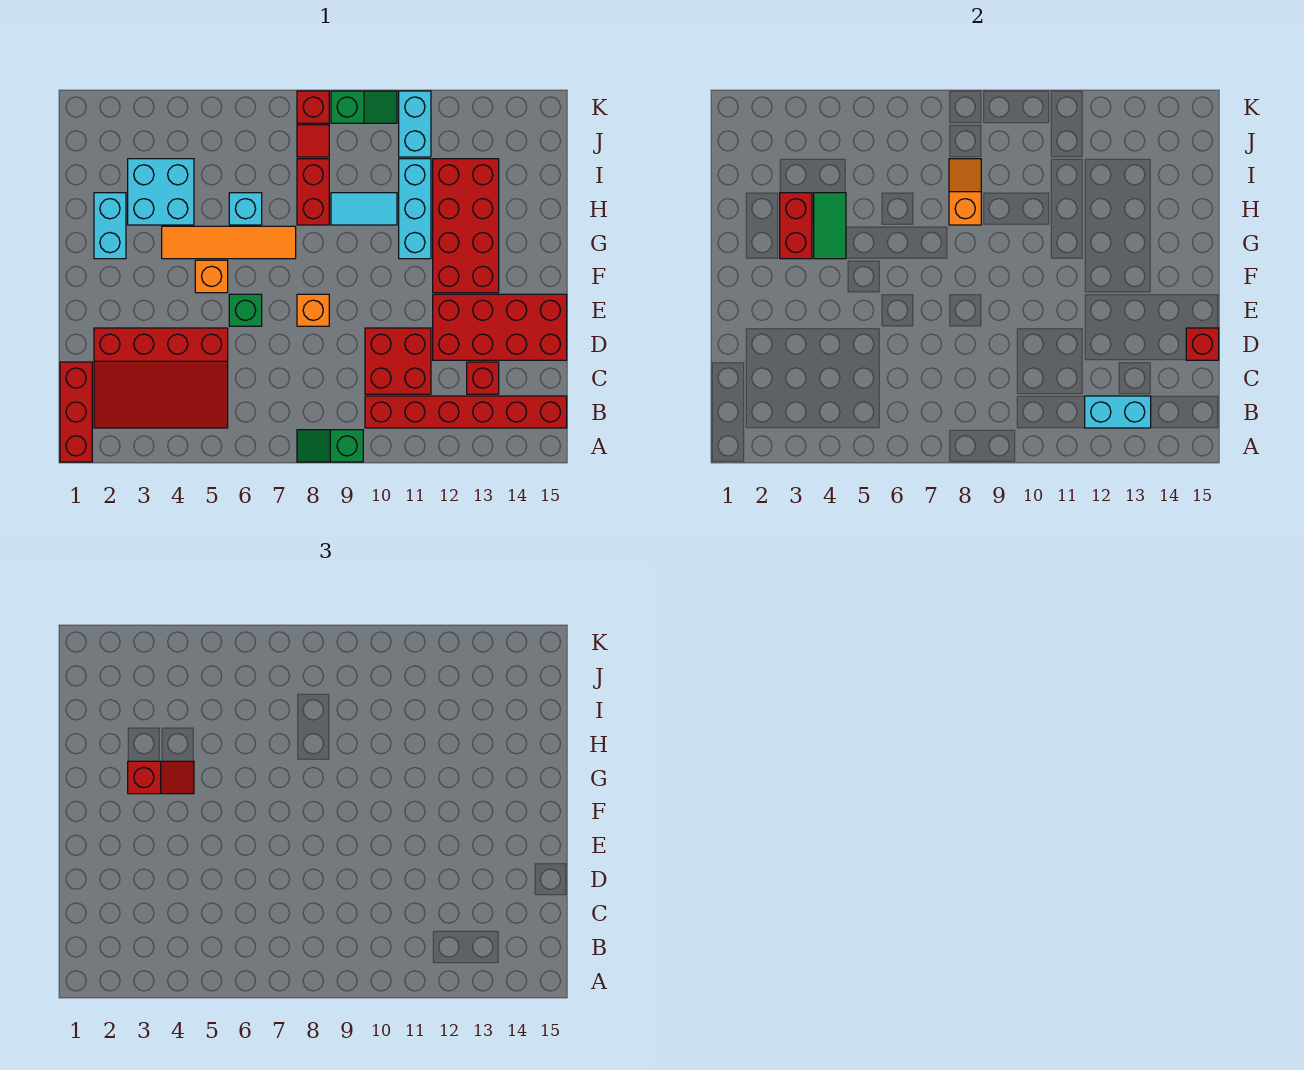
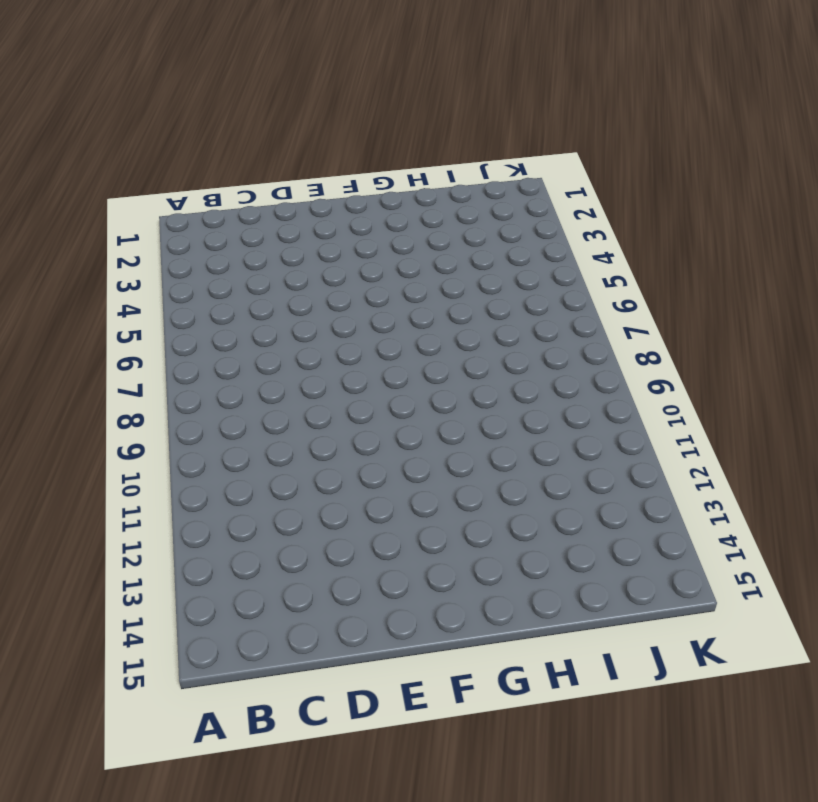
none -> red brick A1:C1 level 1
none -> green slope A8:A9 level 1 top 9
none -> red slope B2:D5 level 1 top D

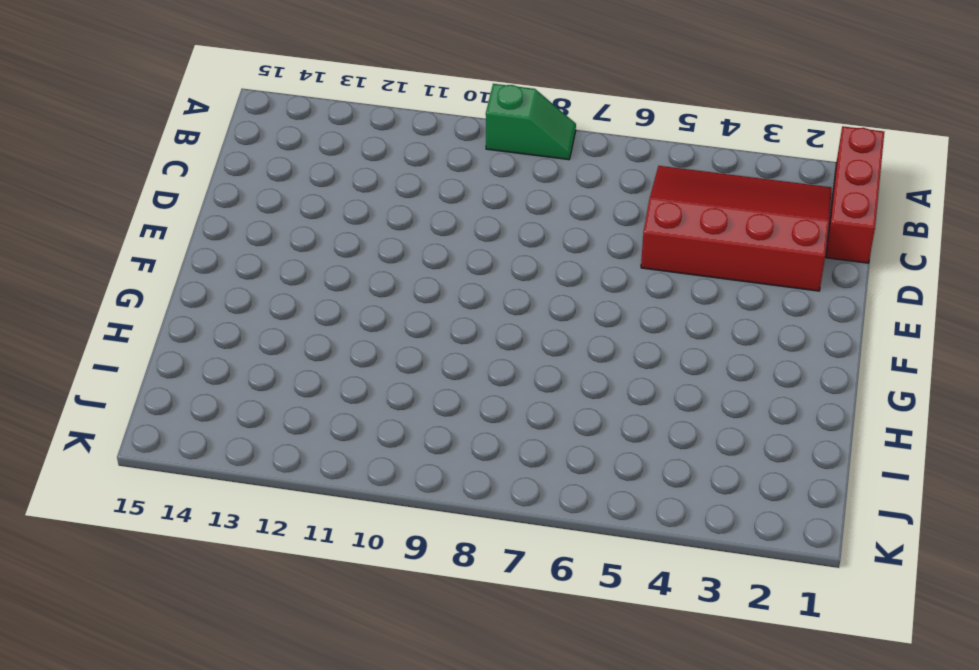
none -> red brick B10:B15 level 1
none -> red brick C10:D11 level 1
none -> red brick C13 level 1

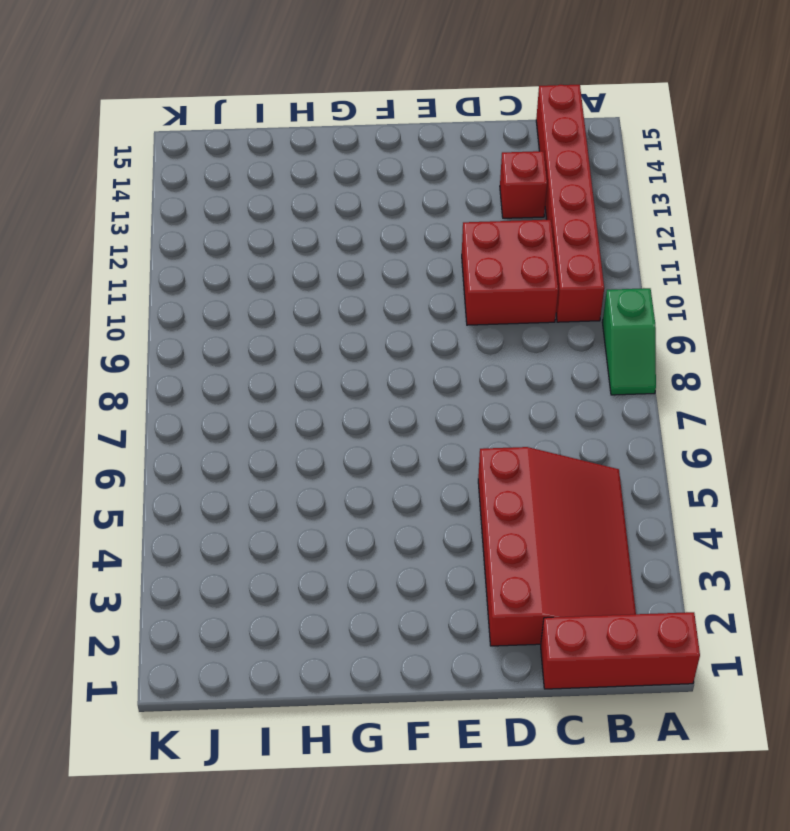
none -> red brick D12:E15 level 1
none -> green brick E6 level 1
none -> orange brick E8 level 1

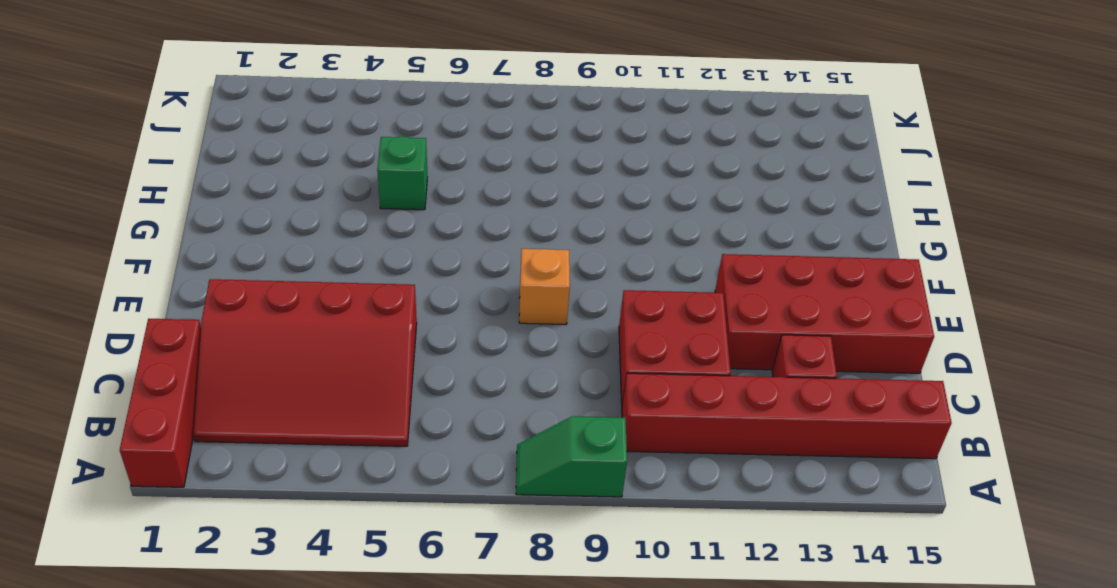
green brick H5 level 1 -> green brick E6 level 1
none -> orange brick F5 level 1
none -> red brick F12:I13 level 1
none -> cyan brick G2:H2 level 1

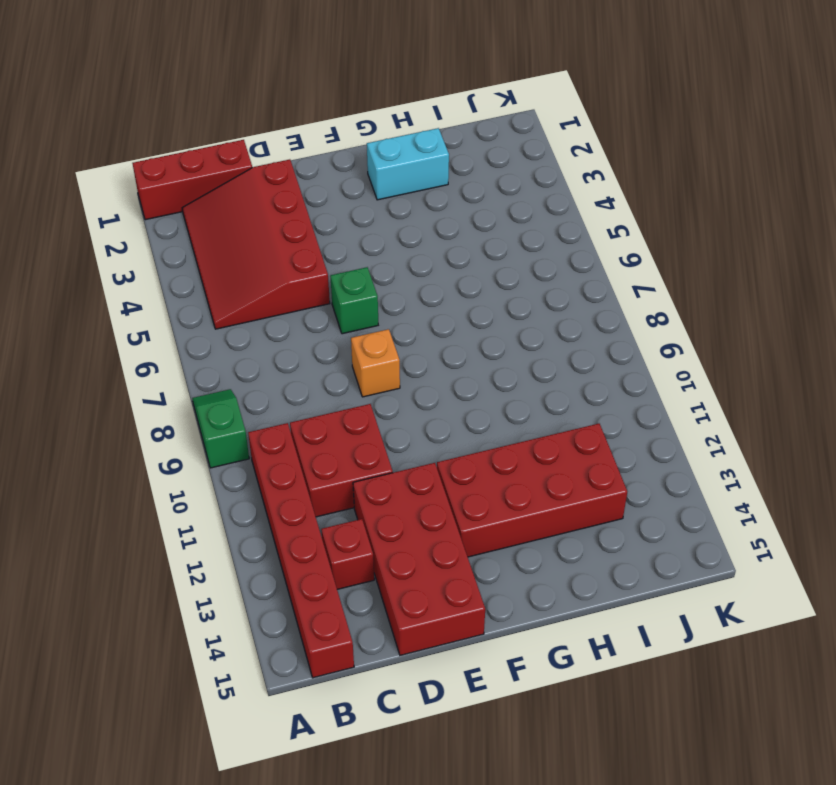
none -> orange brick F5 level 1
none -> orange tile G4:G7 level 1
none -> cyan brick G11:I11 level 1

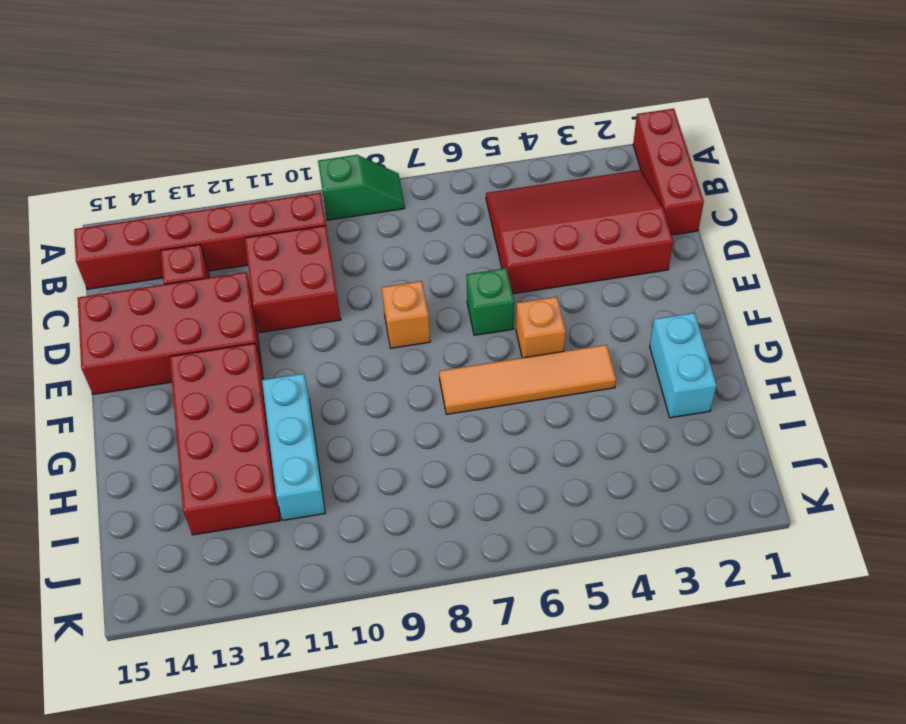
none -> cyan brick H3:I4 level 1
none -> cyan brick H6 level 1
none -> red brick H8:I8 level 1

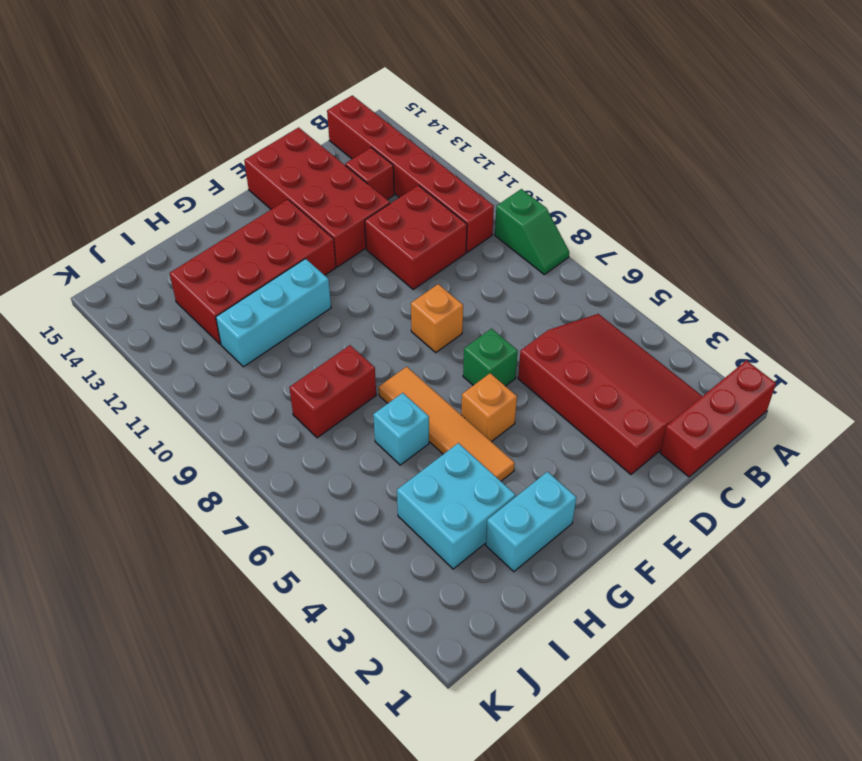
none -> cyan tile H9:H10 level 1
none -> red tile J8 level 1
none -> cyan brick J11:K11 level 1

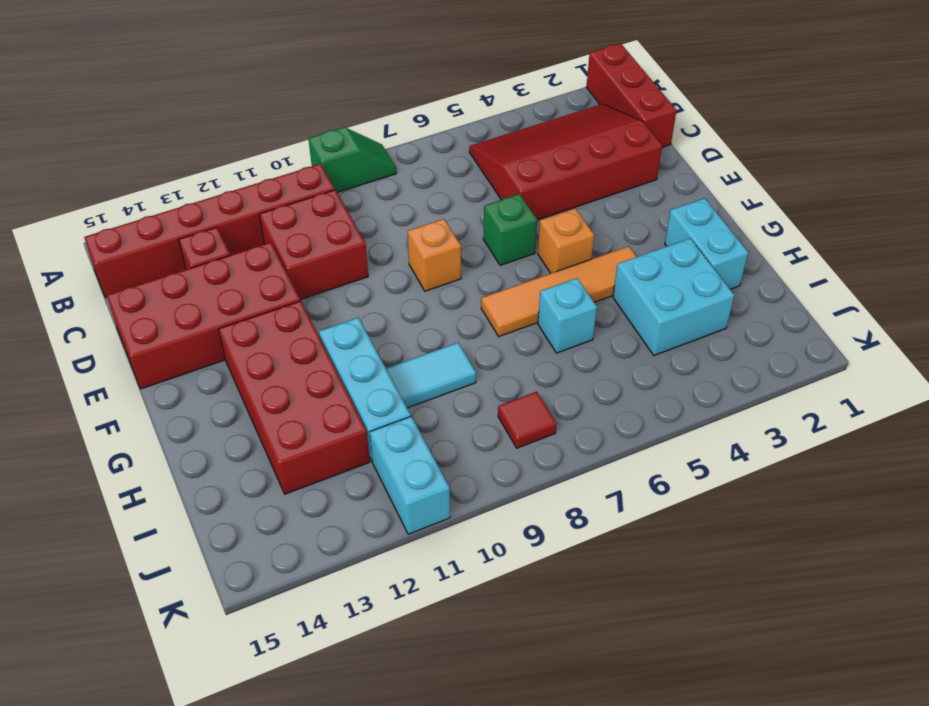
none -> red brick H8:I8 level 1
none -> red brick K8 level 1
none -> green slope K9:K10 level 1 top 9

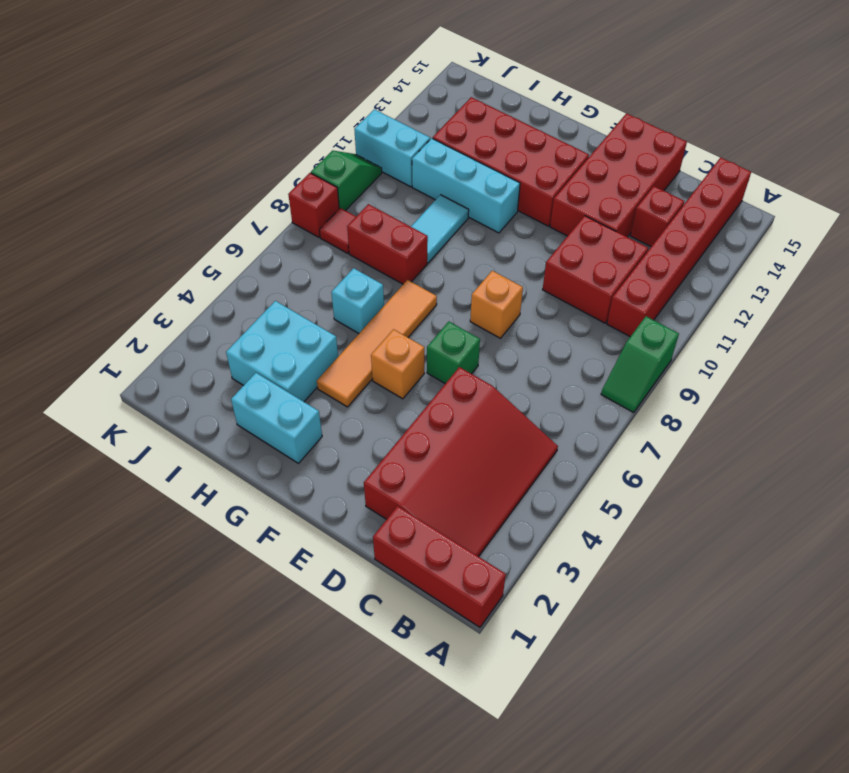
none -> cyan brick B12:B13 level 2
none -> red brick D15 level 2
none -> red brick G3:H3 level 2

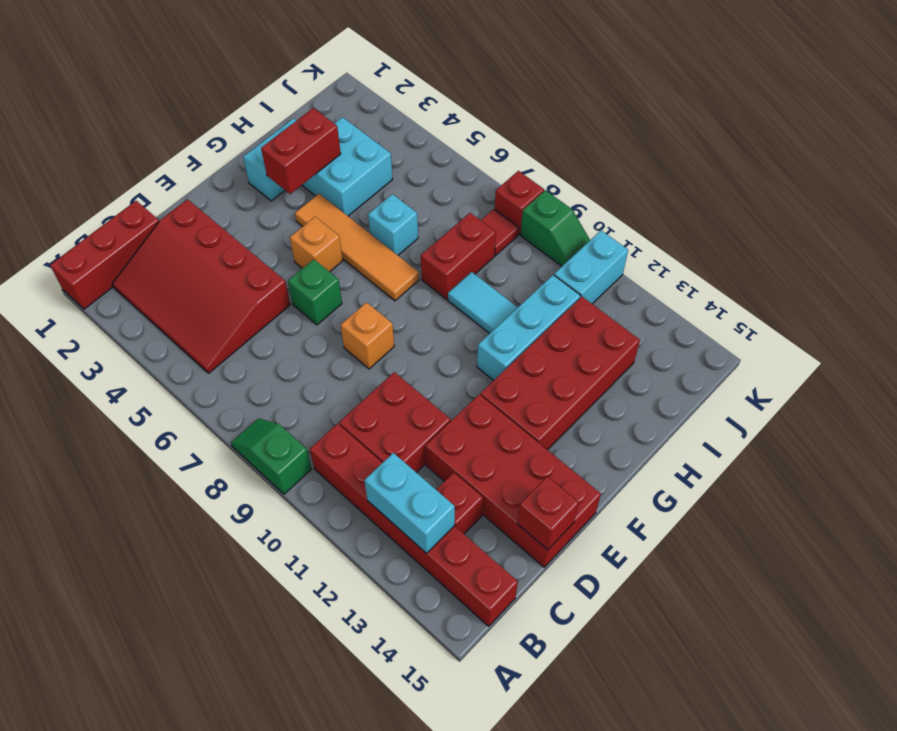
none -> green tile G4:H4 level 2
none -> orange slope H8:I8 level 2 top H
none -> red slope G3:G4 level 3 top 3

